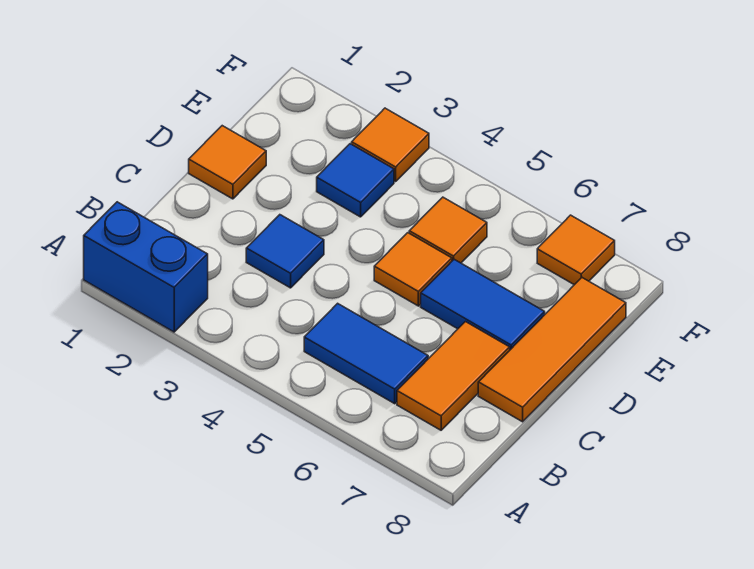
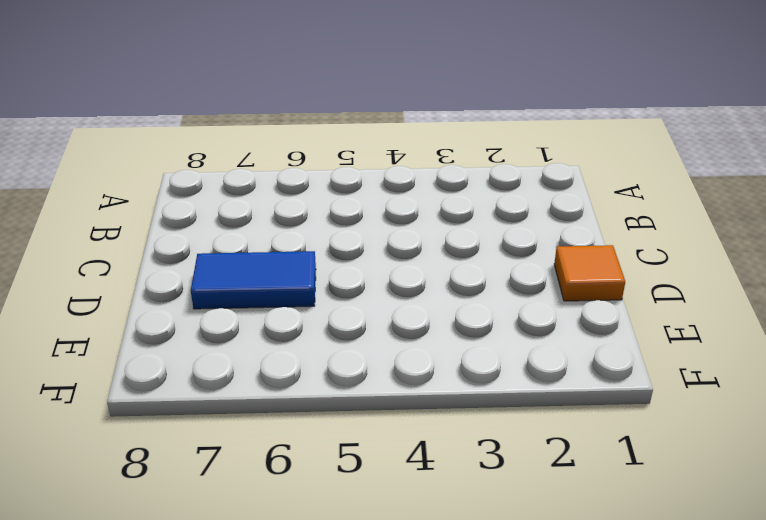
none -> blue brick A1:A2 level 1
none -> blue tile B5:B6 level 1
none -> orange tile B7:C7 level 1

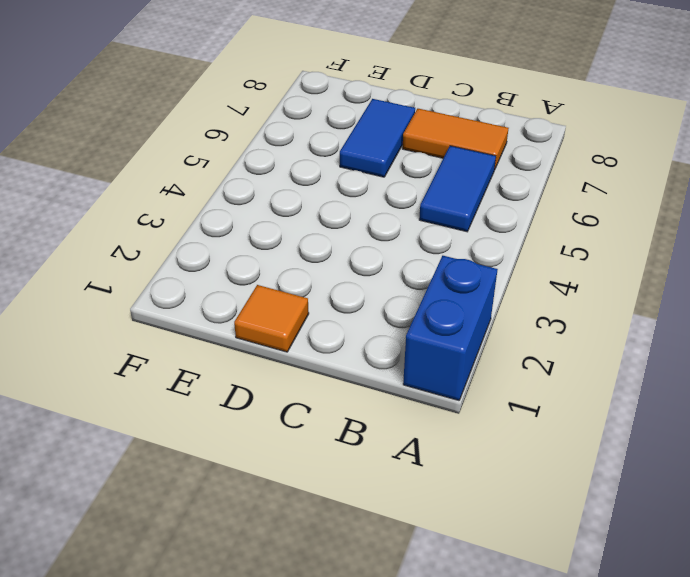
none -> blue tile C3 level 1
none -> orange tile C8:E8 level 1
none -> orange tile D5 level 1

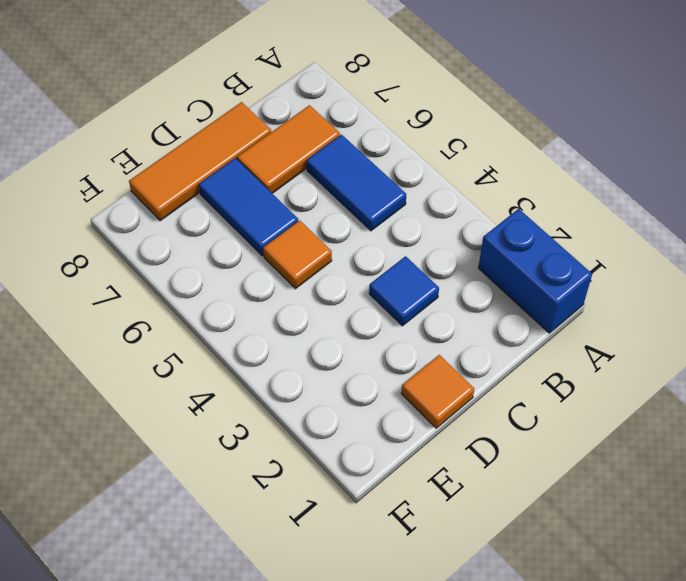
none -> blue tile E3 level 1
none -> orange tile E5 level 1
none -> orange tile F3 level 1

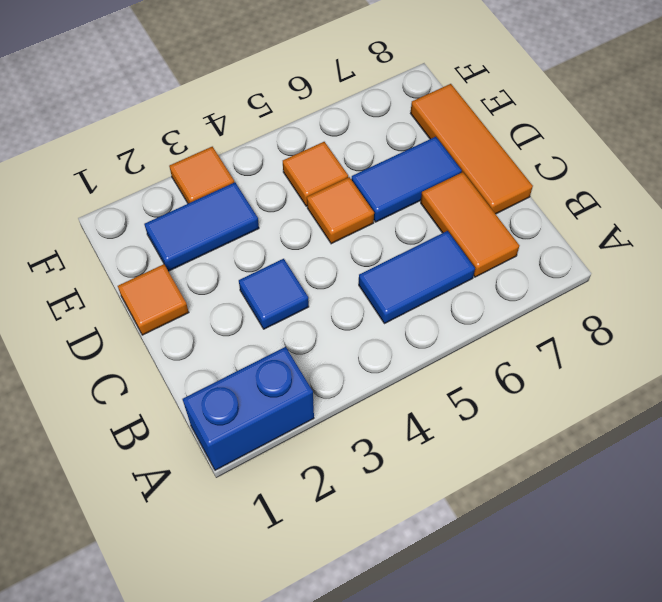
blue tile E2:E3 level 1 -> blue tile E3 level 1
none -> orange tile F7 level 1

